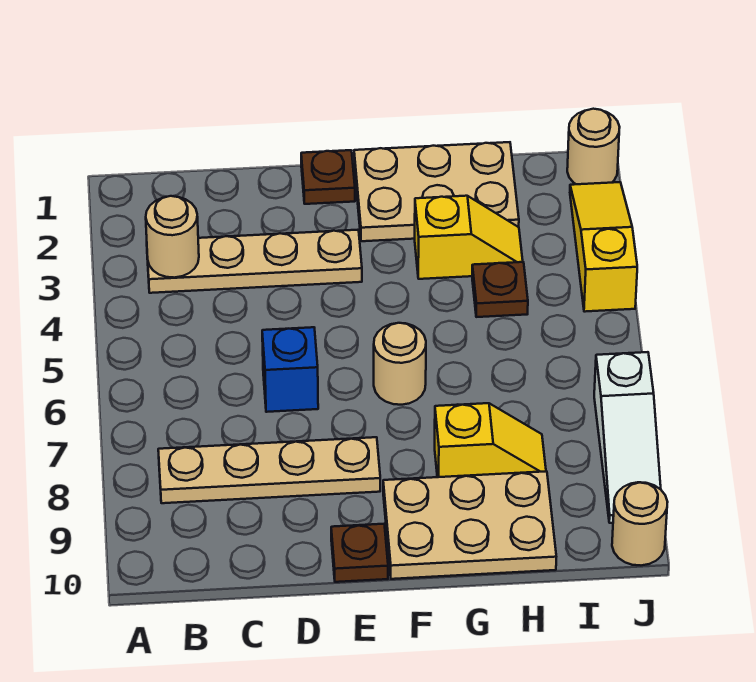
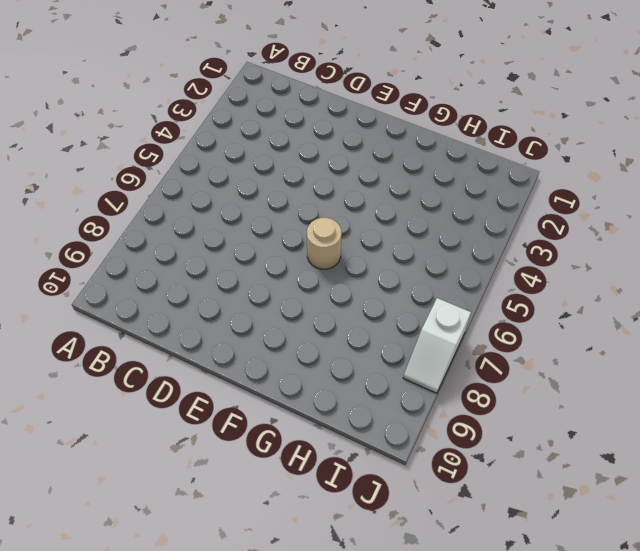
white slope J7:J8 level 1 top 7 -> white slope J7:J9 level 1 top 7
none -> tan plate B3:E3 level 1
none -> tan plate B8:E8 level 1
none -> blue brick D6 level 1

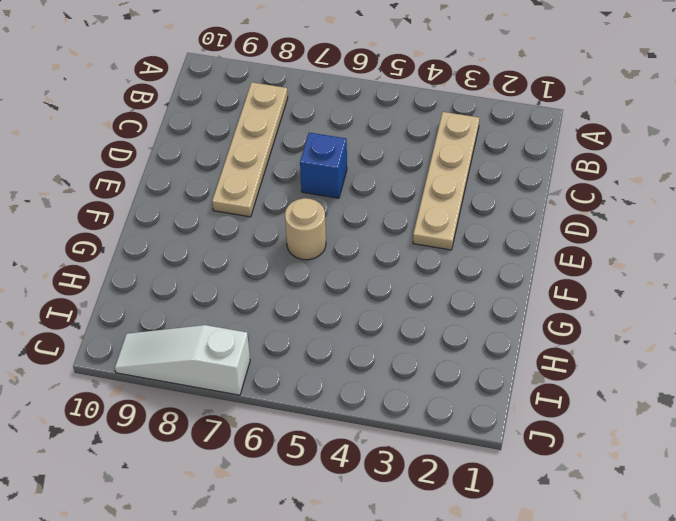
none -> brown plate E1 level 1
none -> brown plate E10 level 1
none -> tan plate F1:H2 level 1

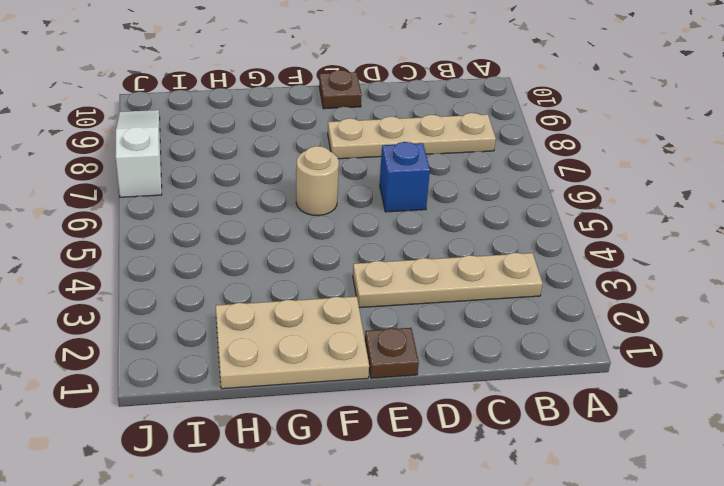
none -> tan plate F9:H10 level 1
none -> yellow slope G3:H3 level 1 top G
none -> yellow slope G8:H8 level 1 top G

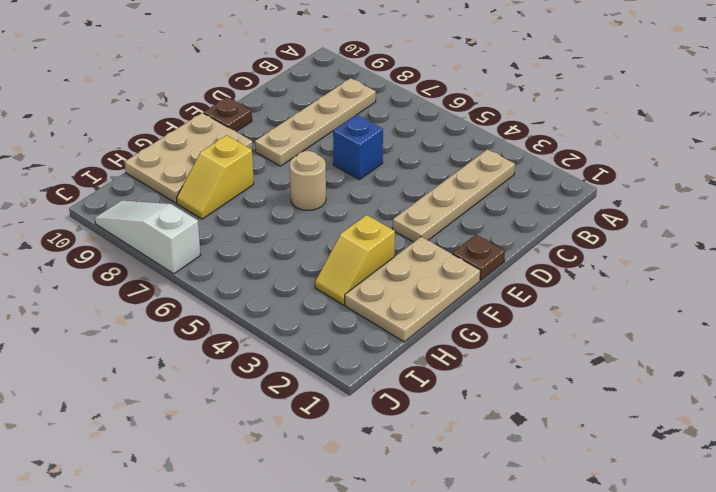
none -> brown plate H4 level 1
none -> tan round brick J1 level 1
none -> yellow slope J2:J4 level 1 top 4

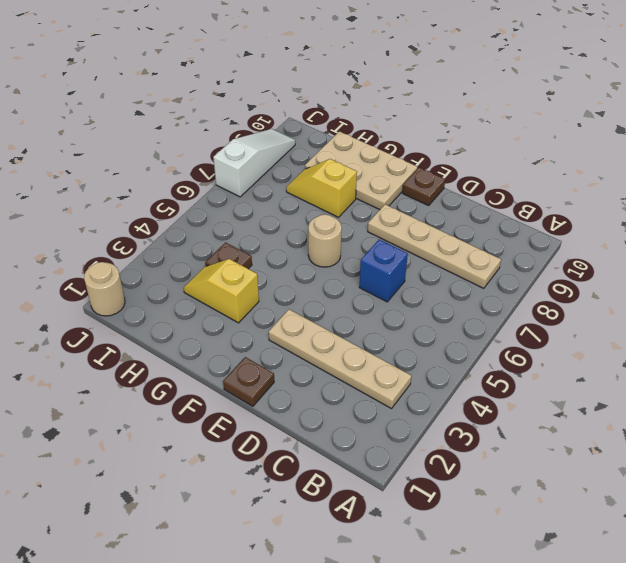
none -> tan plate F1:H2 level 1
none -> yellow slope J2:J4 level 1 top 4
none -> tan round brick J10 level 1

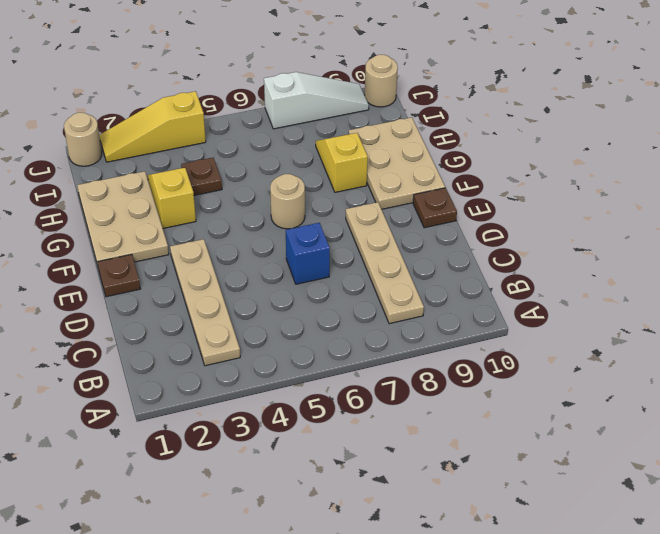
none -> tan round brick B3 level 2

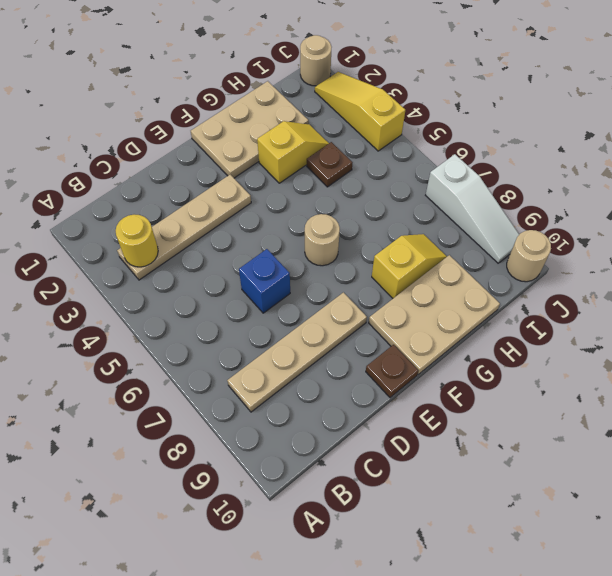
yellow round brick B3 level 2 -> tan round brick B3 level 2
none -> brown plate E1 level 1

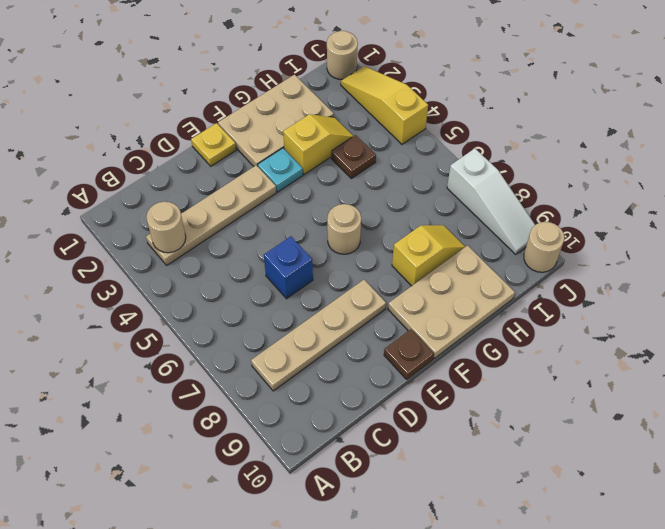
yellow plate E1 level 1 -> brown plate E1 level 1
cyan plate F3 level 1 -> none

